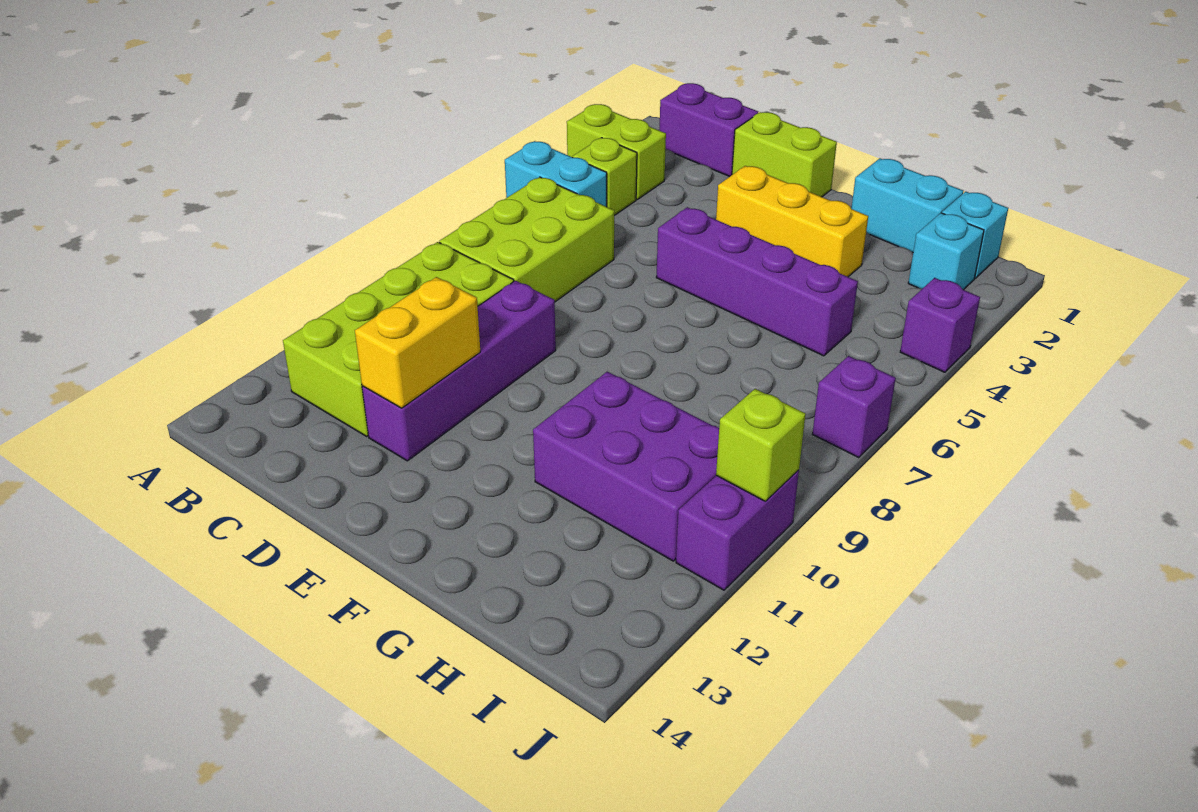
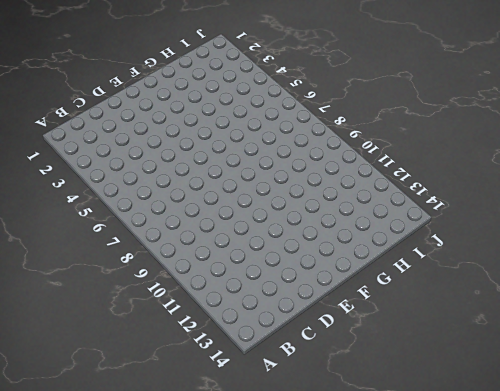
none -> lime brick A3:B3 level 1
none -> cyan brick A5:B5 level 1
none -> purple brick B1:C1 level 1

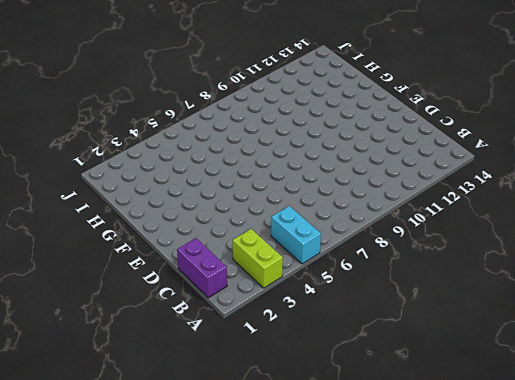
none -> lime brick B4 level 1
none -> lime brick B6:C8 level 1
none -> lime brick B9:C12 level 1

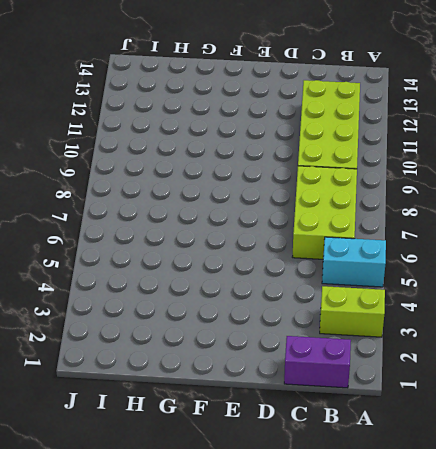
none -> lime brick B4 level 1
none -> lime brick D1:E1 level 1
none -> purple brick D9:D12 level 1

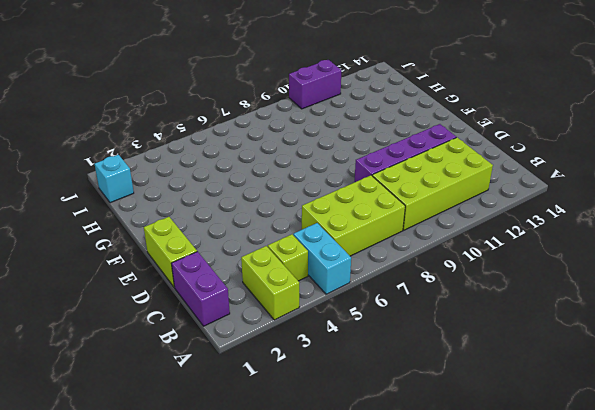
none -> yellow brick E3:G3 level 1
none -> purple brick E5:H5 level 1
none -> cyan brick G1:H1 level 1

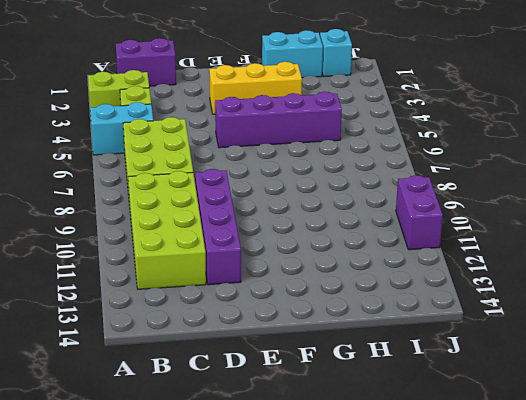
none -> lime brick D1:E1 level 1
none -> purple brick G10:I11 level 1
none -> cyan brick I2 level 1

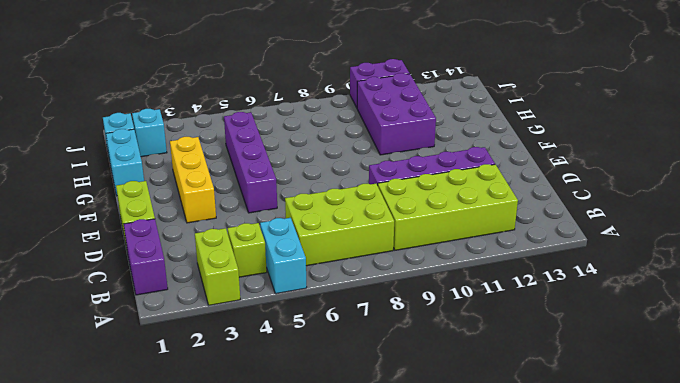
none -> purple brick J4 level 1
none -> purple brick J7 level 1
none -> yellow brick D11:D12 level 2

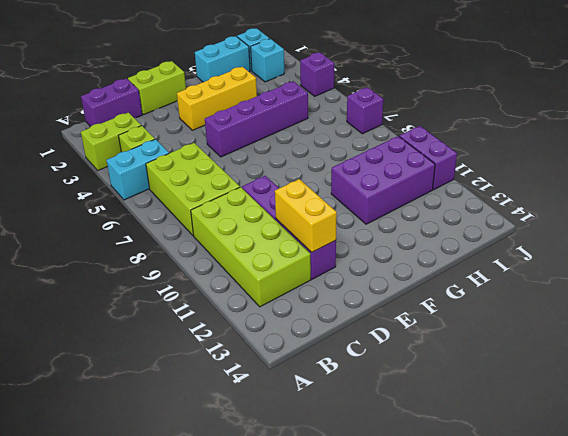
none -> lime brick J10 level 2

